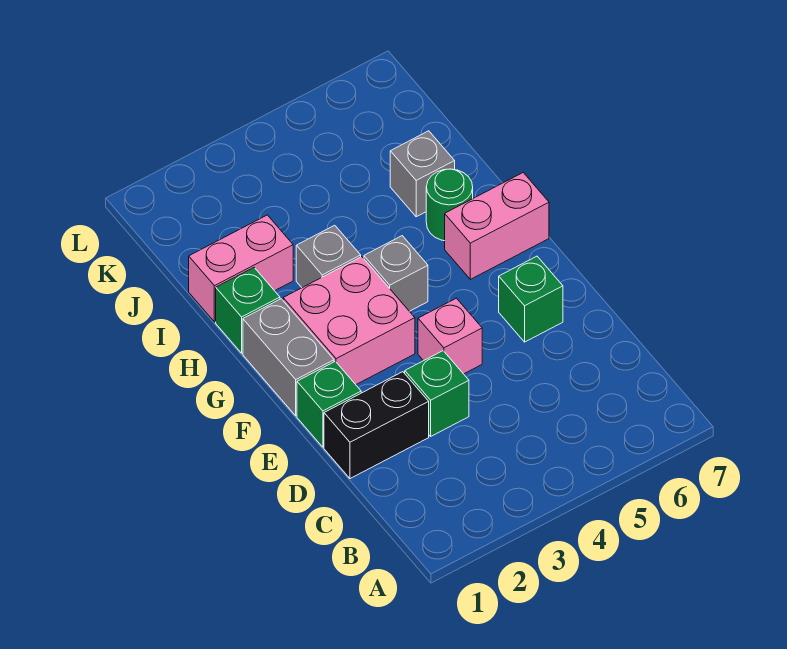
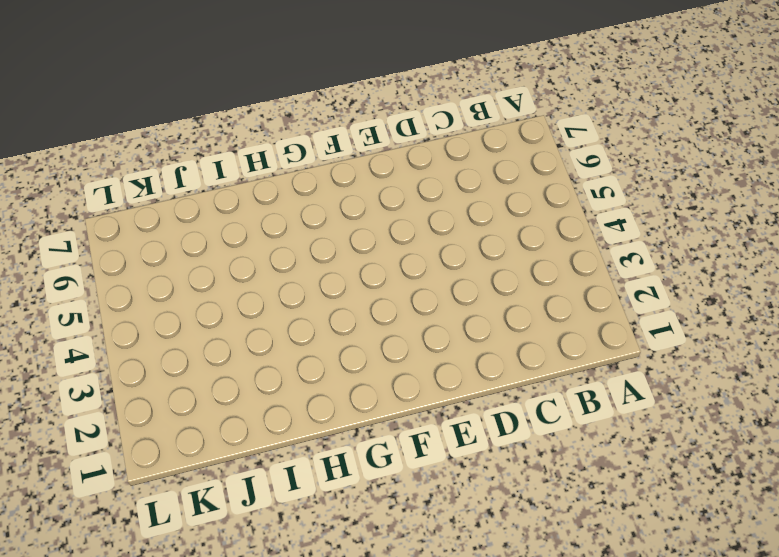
none -> black brick D1:D2 level 1
none -> green brick D3 level 1
none -> green brick E1 level 1

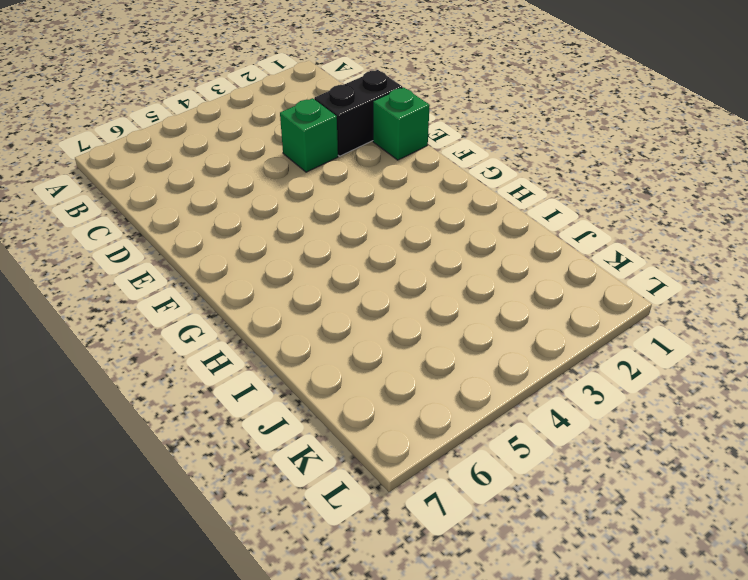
none -> pink brick E4 level 1
none -> green brick E6 level 1
none -> grey brick F1:G1 level 1

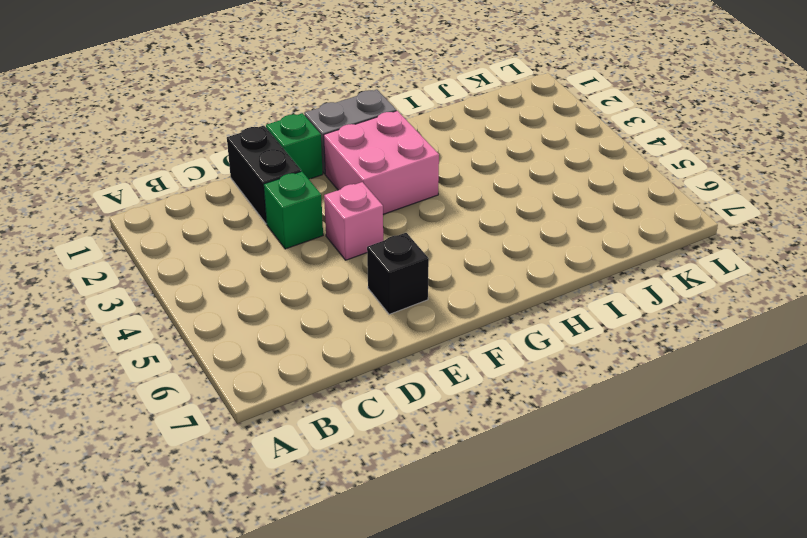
black brick E6 level 1 -> green brick E6 level 1
none -> grey brick G4 level 1
none -> pink brick G6:G7 level 1
none -> green brick H1 level 1

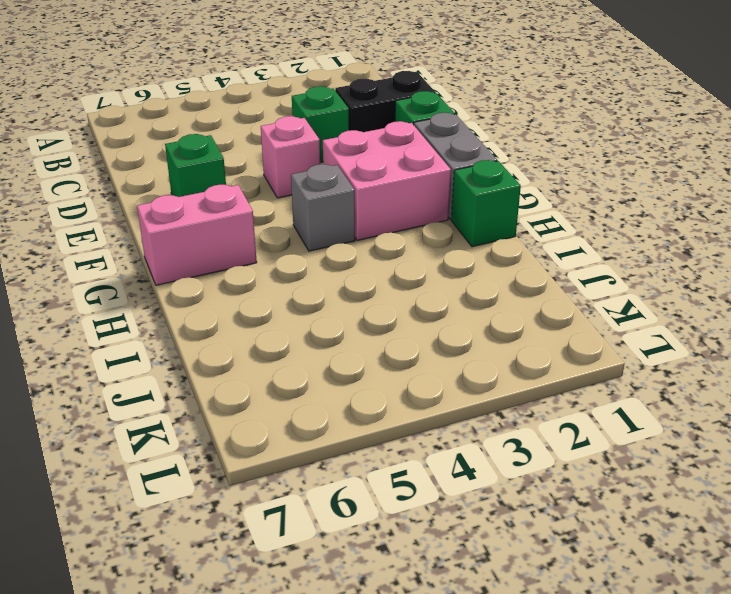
none -> grey brick H3 level 1
none -> green round brick H6 level 1
none -> pink brick I1:I2 level 1

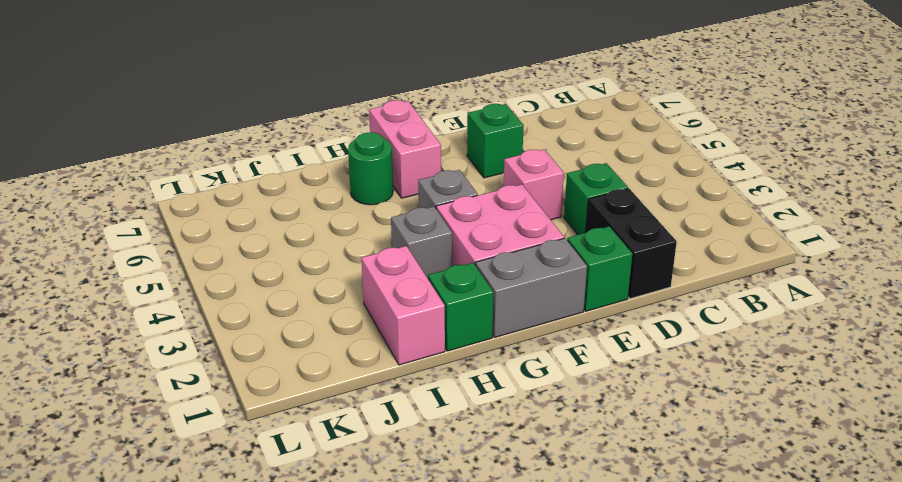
none -> grey brick I6 level 1

